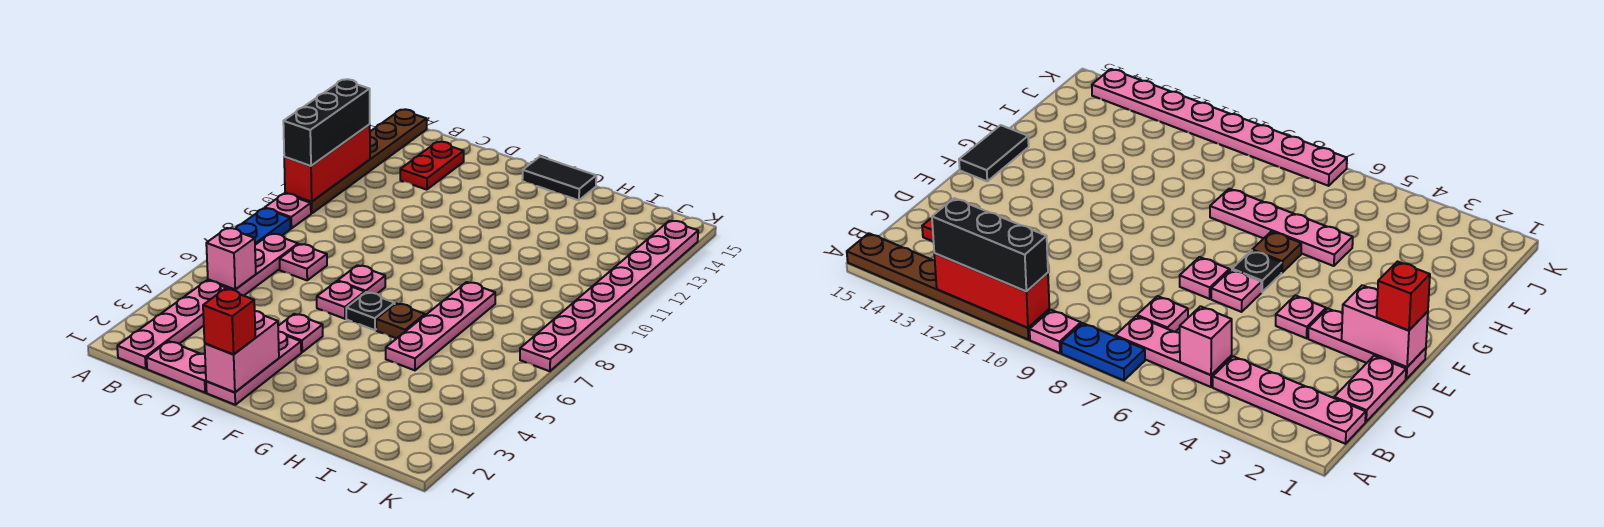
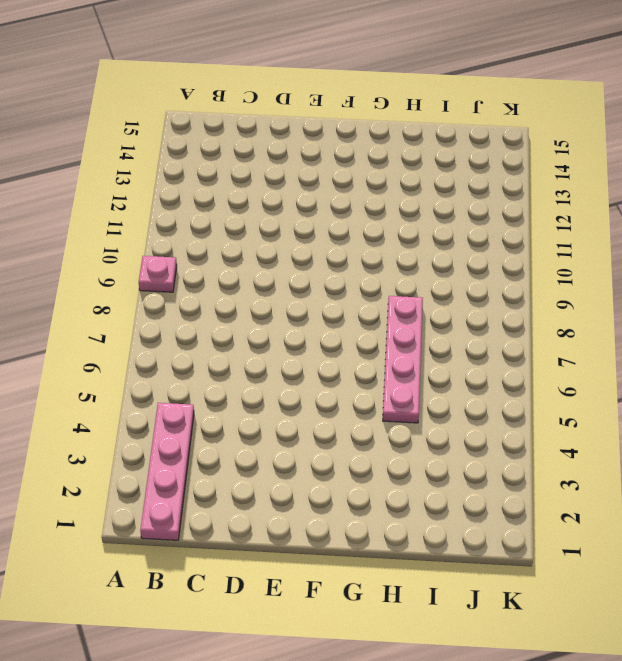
none -> blue plate A7:A8 level 1
none -> brown plate A10:A15 level 1
none -> pink plate B5:B7 level 1

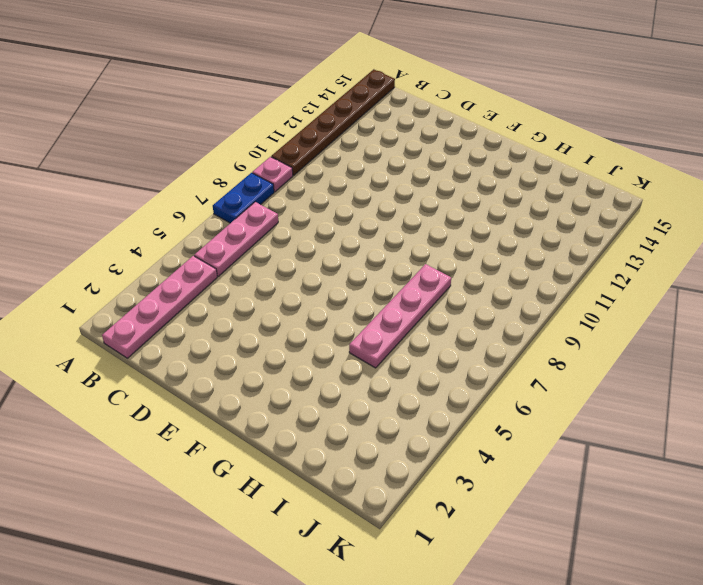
none -> pink plate C1:D1 level 1
none -> pink plate C7 level 1
none -> red plate C13:C14 level 1

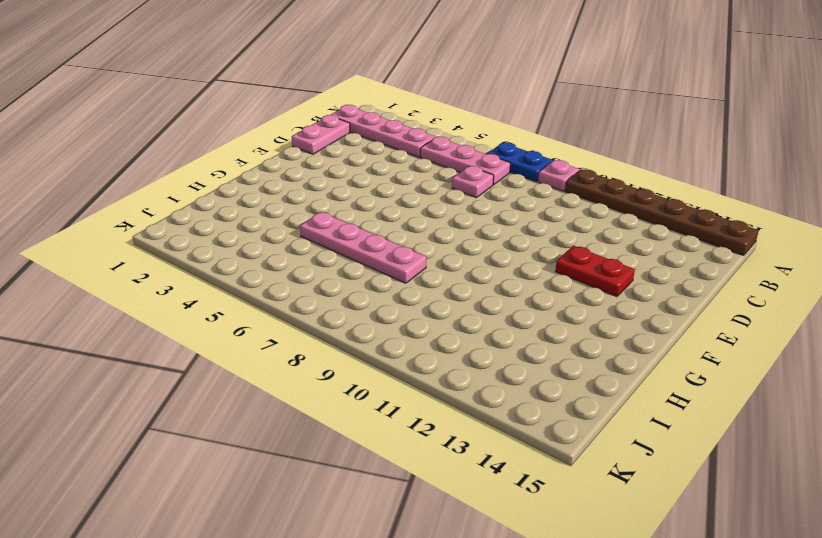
red plate E12:E13 level 1 -> red plate C13:C14 level 1
none -> pink plate E1:E3 level 1
none -> pink plate E4 level 1
none -> pink plate E6 level 1

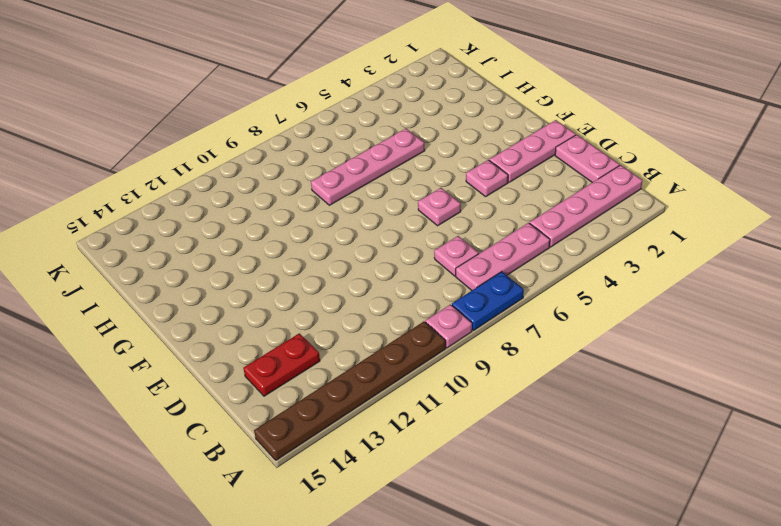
none -> pink plate E7 level 1
none -> black plate F6 level 1
none -> black tile F15:G15 level 1

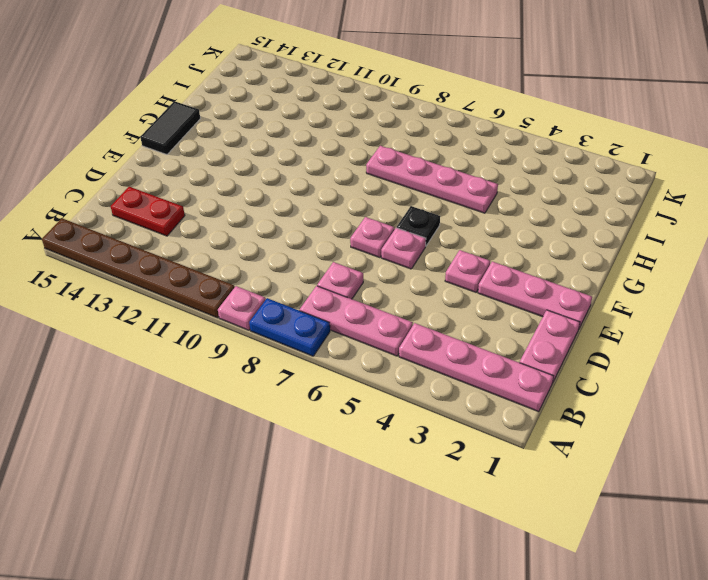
none -> brown plate G6 level 1
none -> pink plate K7:K14 level 1
none -> red brick A10:A12 level 2

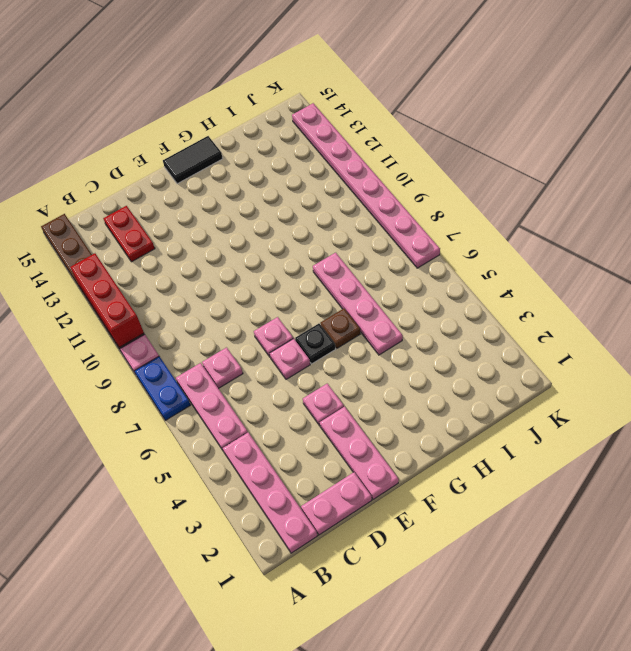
none -> pink brick B5 level 2
none -> pink brick E1:E2 level 2
none -> black brick A10:A12 level 3

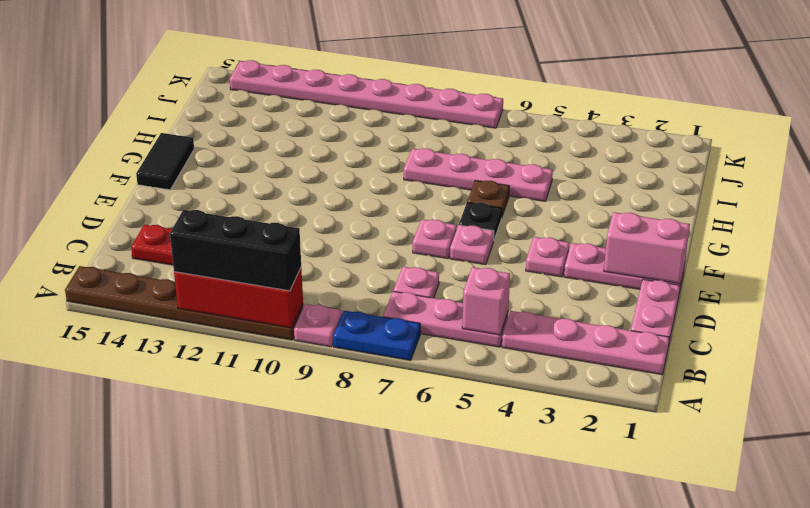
none -> red brick E1 level 3

